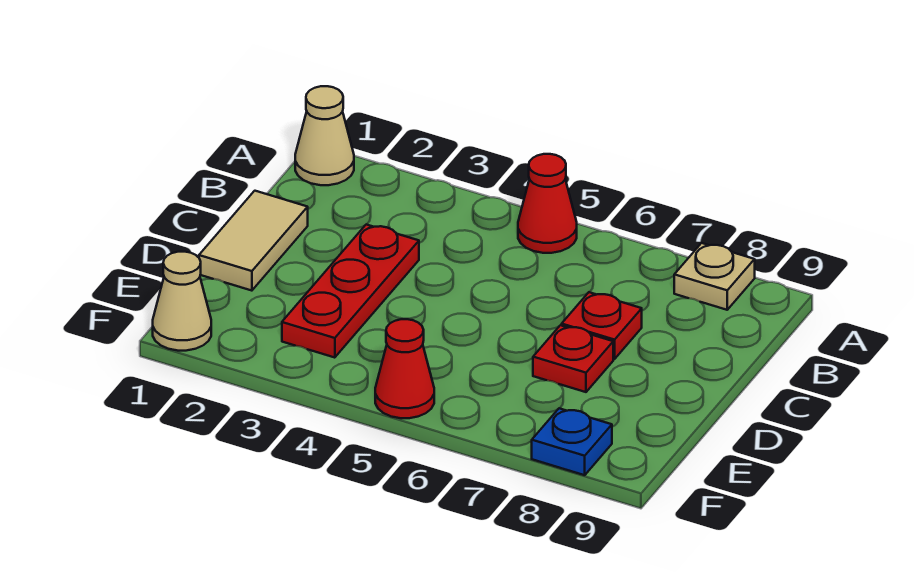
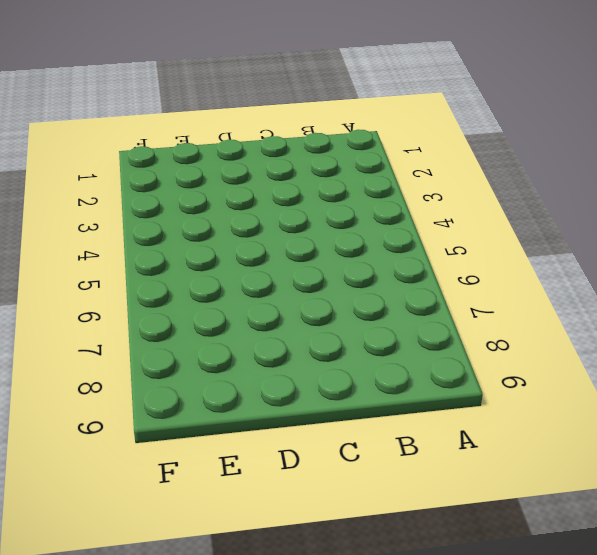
none -> tan cone A1 level 1
none -> red cone A5 level 1

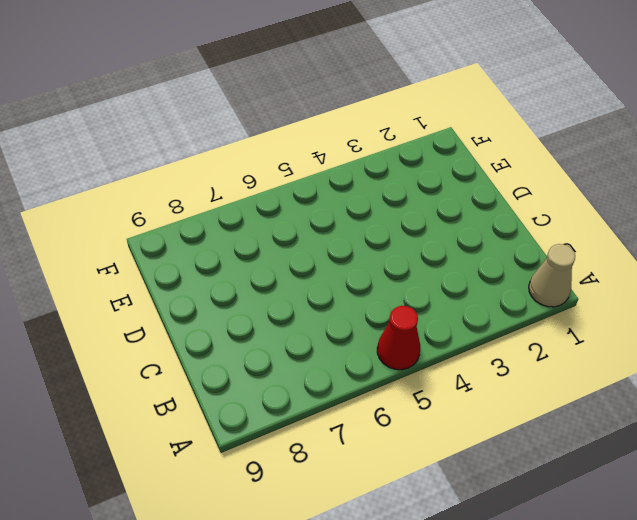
none -> tan plate A8 level 1
none -> tan tile C1:D1 level 1

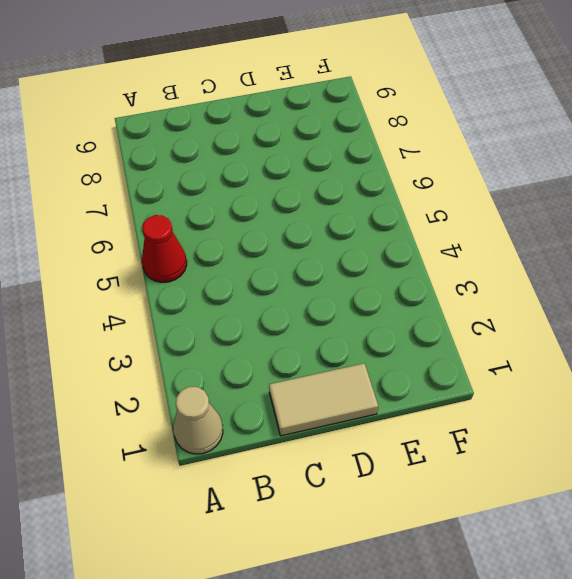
none -> tan plate A8 level 1
none -> red plate C3:E3 level 1

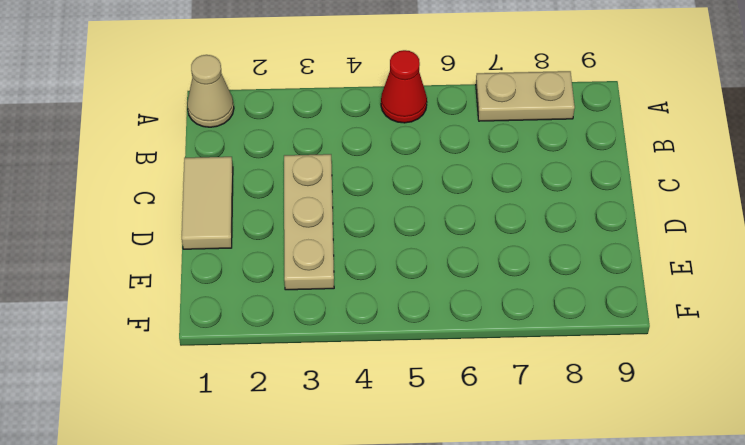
tan plate A7:A8 level 1 -> tan plate A8 level 1
tan plate C3:E3 level 1 -> red plate C3:E3 level 1
none -> red plate C7 level 1
none -> red plate D7 level 1

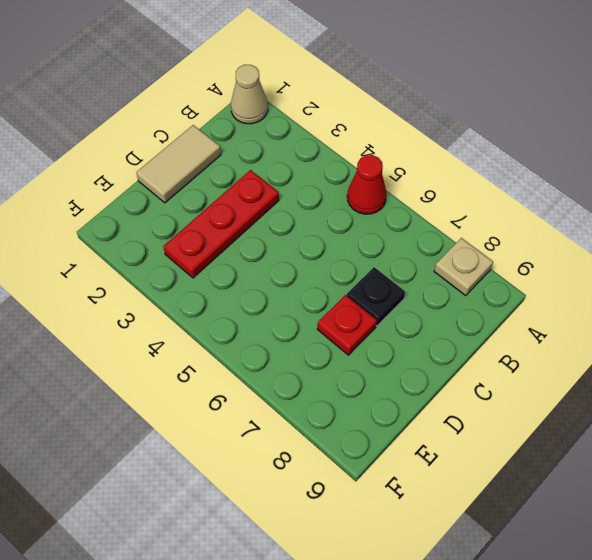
black plate C7 level 1 -> red plate C7 level 1
none -> tan cone F1 level 1
none -> red cone F5 level 1

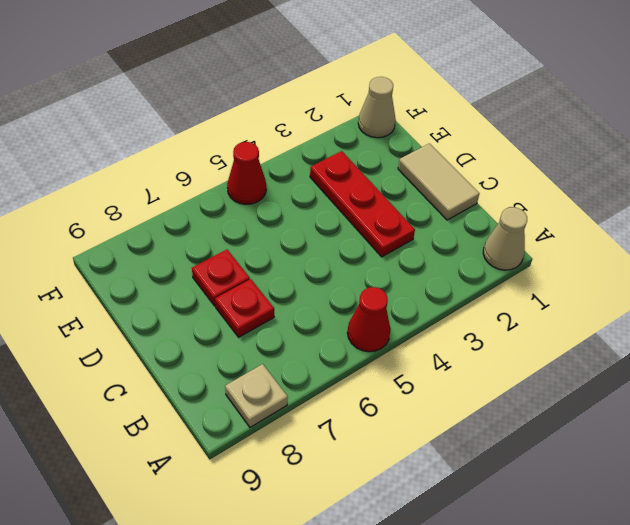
none -> blue plate F8 level 1

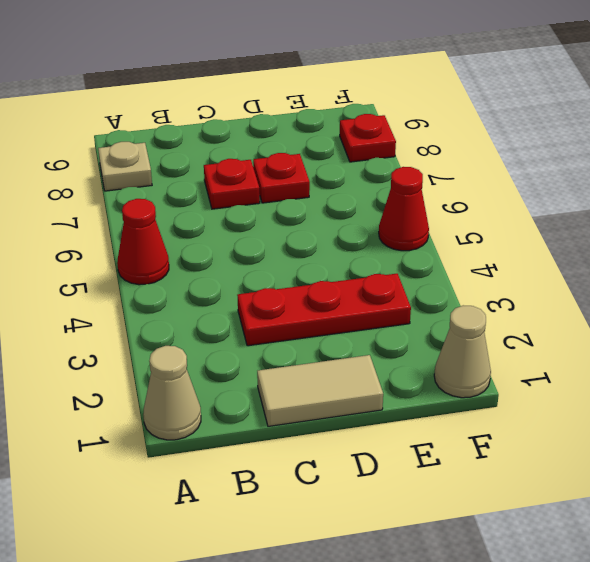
red plate F8 level 1 -> blue plate F8 level 1

